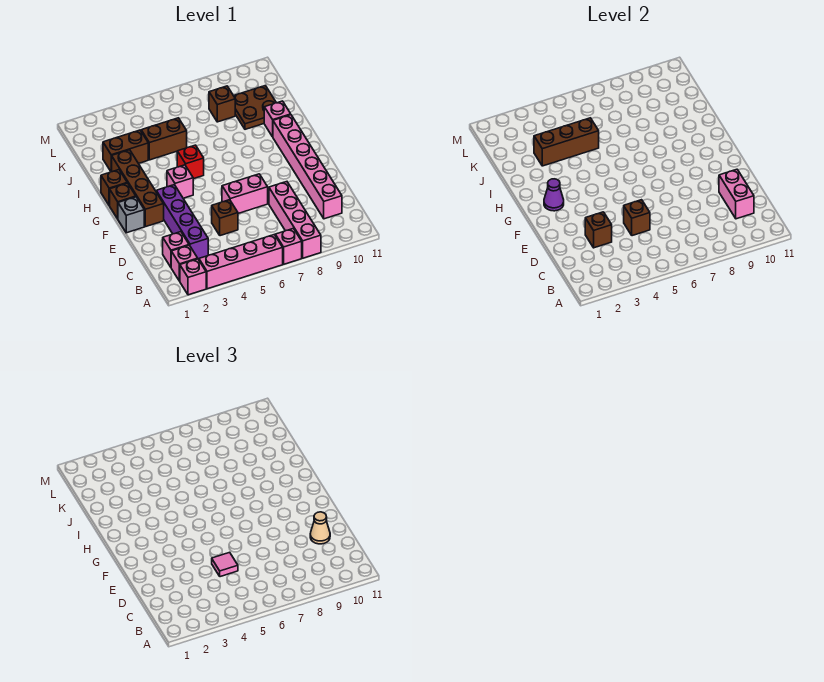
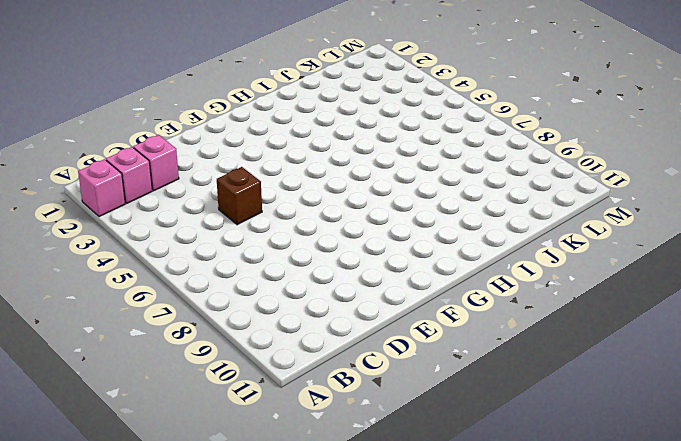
none -> pink brick A3:A6 level 1
none -> pink brick A7 level 1
none -> pink brick A8:D8 level 1

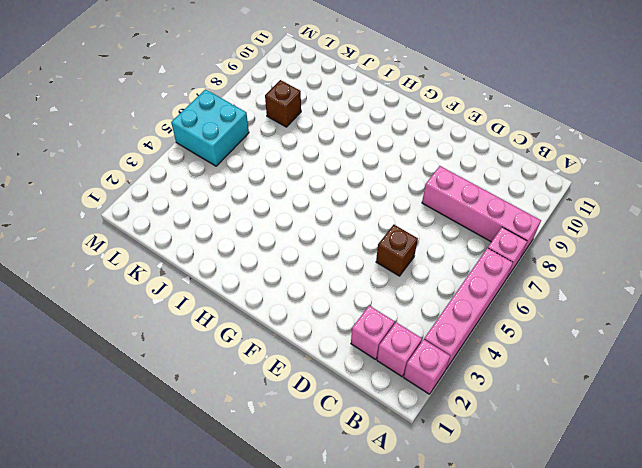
cyan brick L5:M6 level 1 -> none
none -> purple brick C3:F3 level 1
none -> pink brick C10:H10 level 1
none -> pink brick E6:E7 level 1

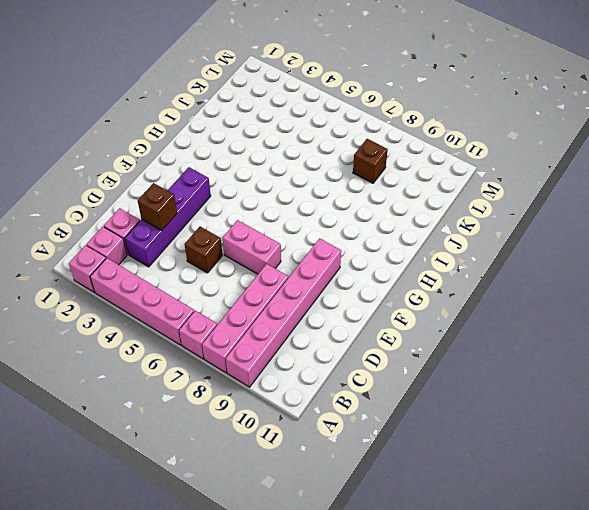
pink brick A9:F9 level 1 -> pink brick C10:H10 level 1
none -> grey brick F1 level 1
none -> brown brick F2:I2 level 1
none -> brown brick G1 level 1

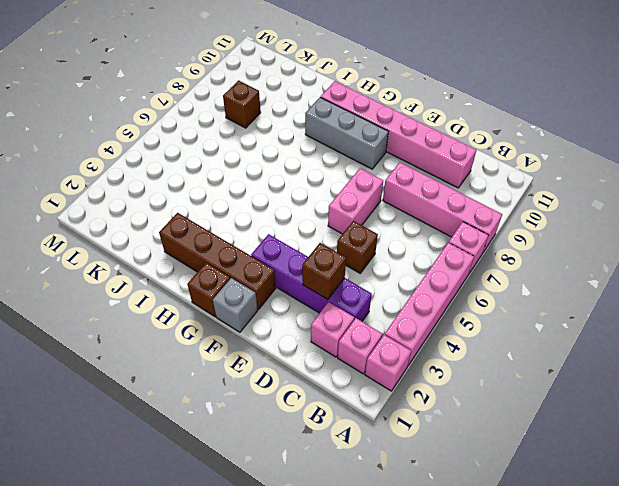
grey brick F9:H9 level 1 -> none
none -> pink brick G4 level 1
none -> brown brick H1 level 1
none -> red brick H5 level 1

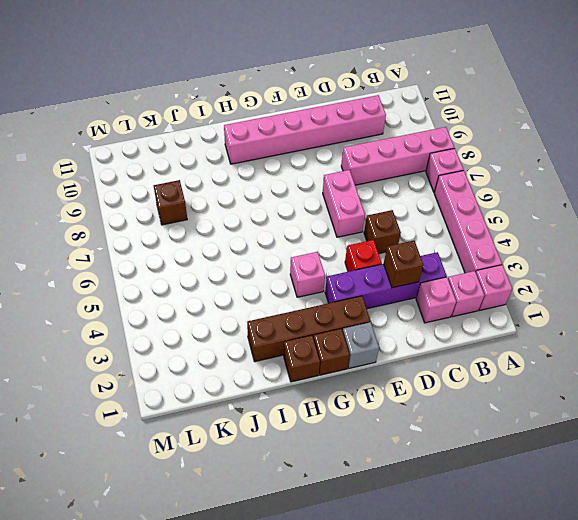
red brick E4 level 1 -> red brick H5 level 1
none -> pink brick I10 level 1
none -> brown brick J2:J3 level 1
none -> brown brick J4:J5 level 1

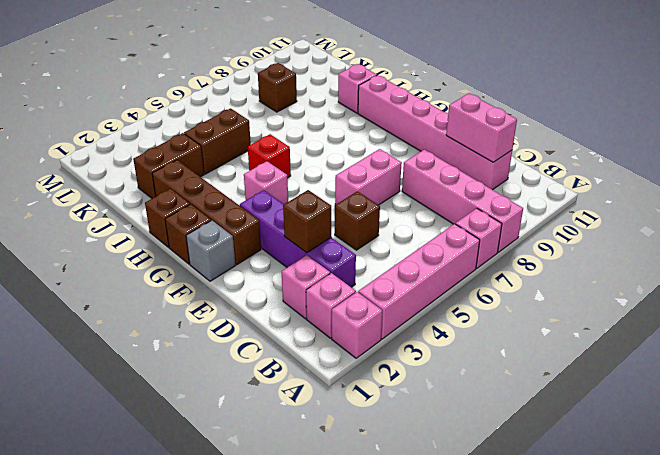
none -> brown plate J9:K10 level 1
none -> brown brick D5 level 2
none -> purple cone G2 level 2

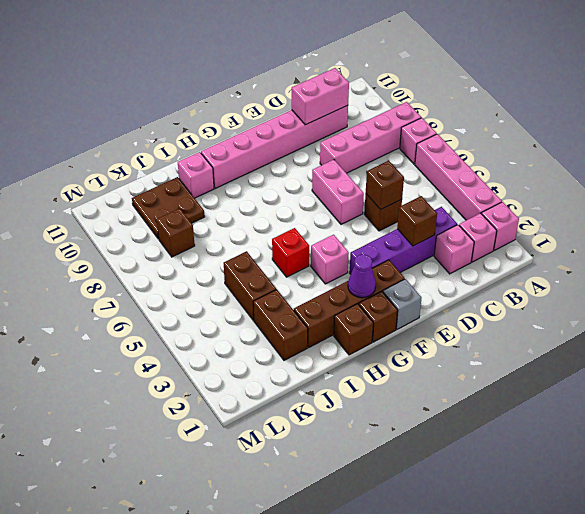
none -> brown brick J3:J5 level 2
none -> pink tile D5 level 3
none -> tan cone D10 level 3

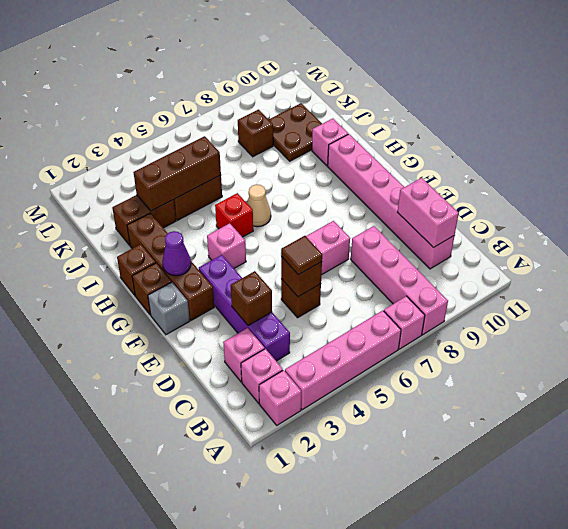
brown tile D5 level 3 -> pink tile D5 level 3
tan cone H6 level 1 -> tan cone D10 level 3

